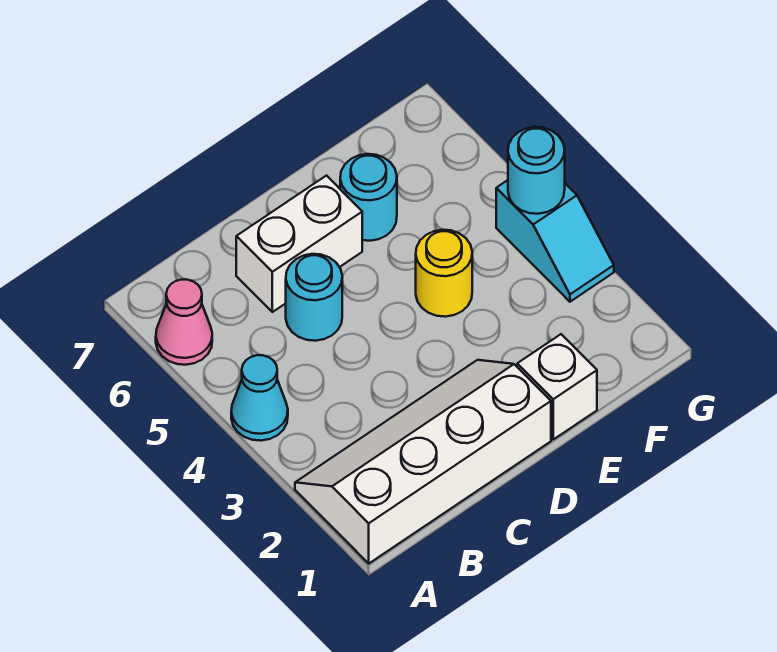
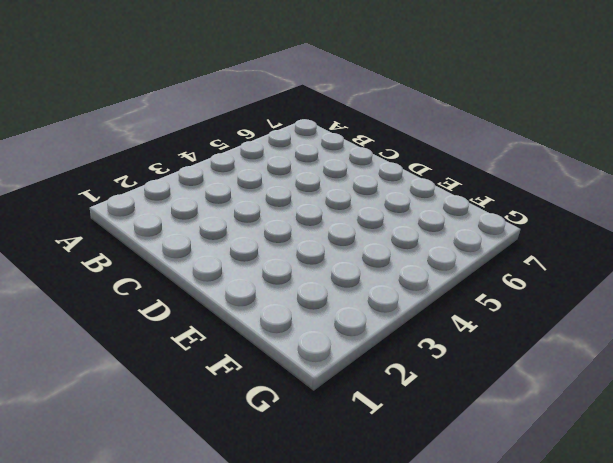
none -> white slope A1:D2 level 1 top 1
none -> cyan cone A4 level 1

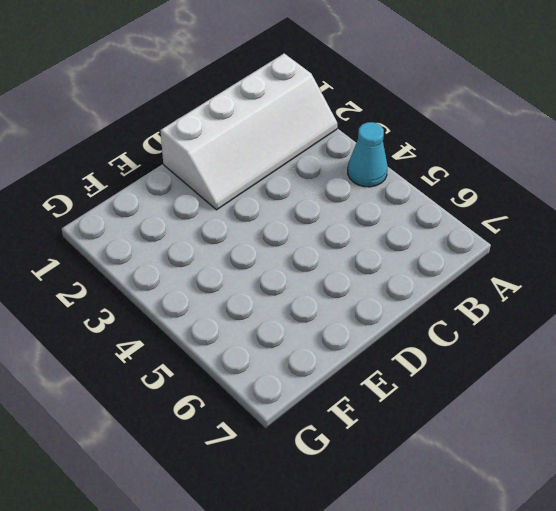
none -> pink cone A6 level 1
none -> cyan round brick C5 level 1

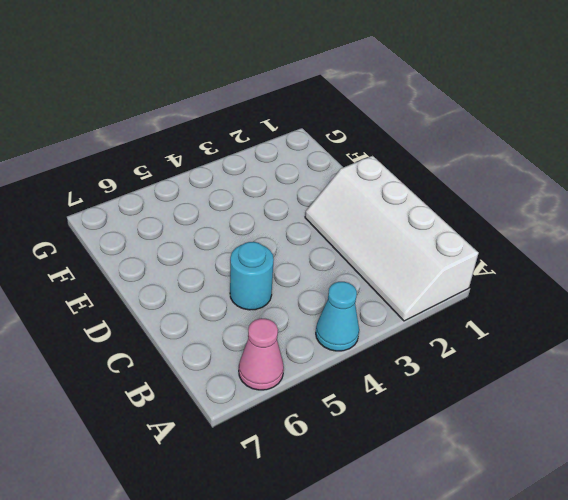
none -> white brick C6:D6 level 1
none -> white brick E1 level 1

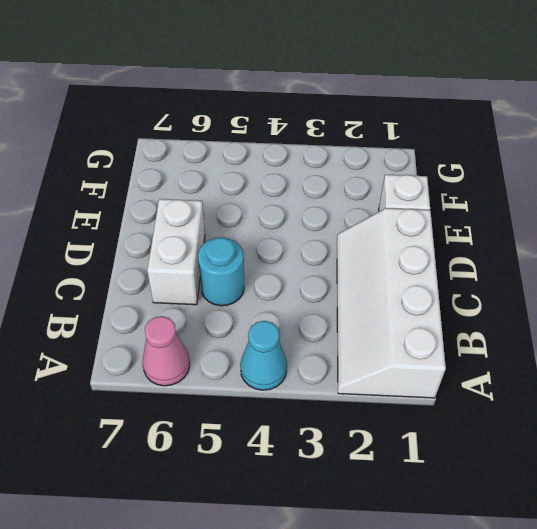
none -> yellow round brick E4 level 1
none -> cyan round brick E6 level 1

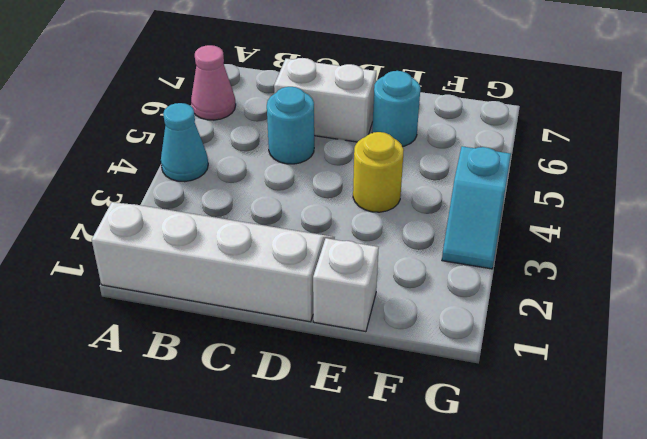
none -> cyan round brick G4 level 2

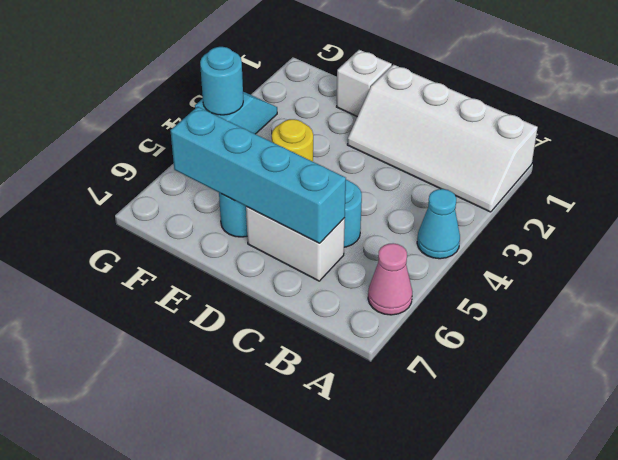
cyan brick C6:F6 level 2 -> none

